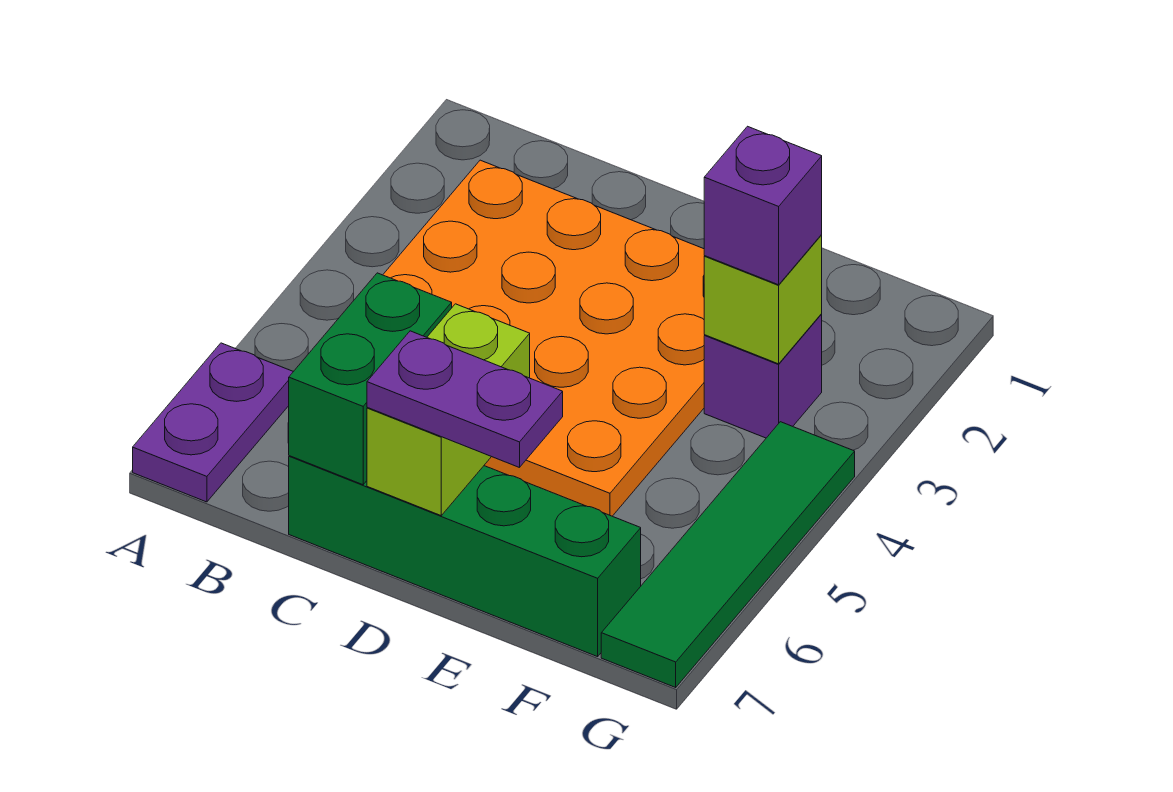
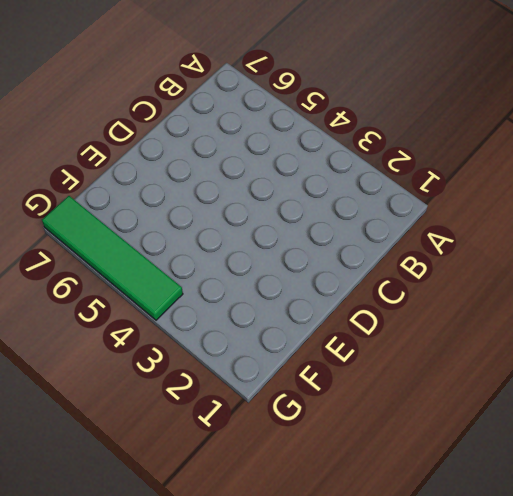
none -> purple plate A6:A7 level 1
none -> orange plate B2:E5 level 1

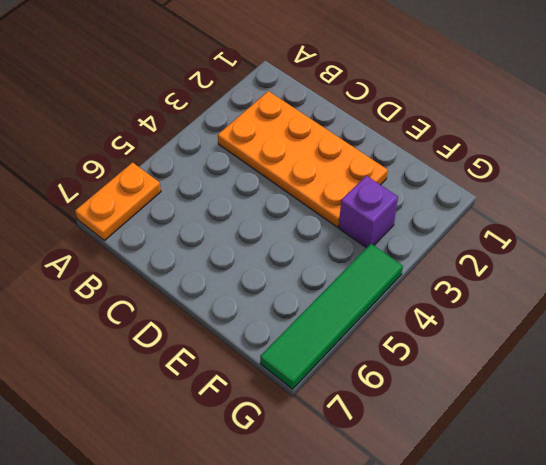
orange plate A6:A7 level 1 -> purple plate A6:A7 level 1
orange plate B2:E3 level 1 -> orange plate B2:E5 level 1
none -> green brick C7:F7 level 1
none -> green brick C6:C7 level 2

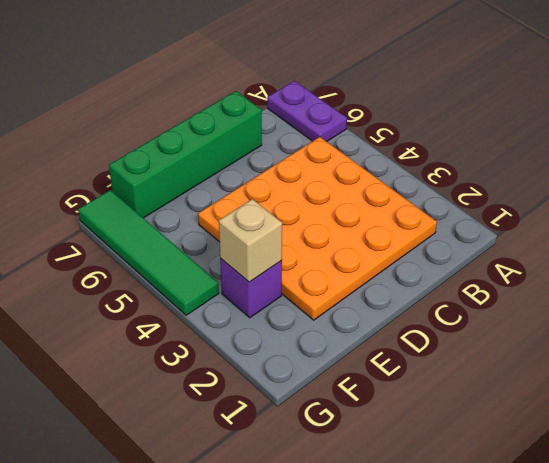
tan brick F3 level 2 -> lime brick F3 level 2
none -> green brick C6:C7 level 2
none -> lime brick D6:D7 level 2

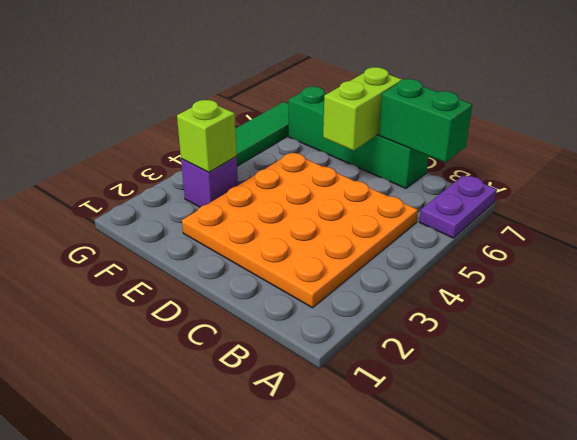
green brick B7:C7 level 2 -> green brick C6:C7 level 2
none -> purple plate D7:E7 level 3
none -> purple brick F3 level 3

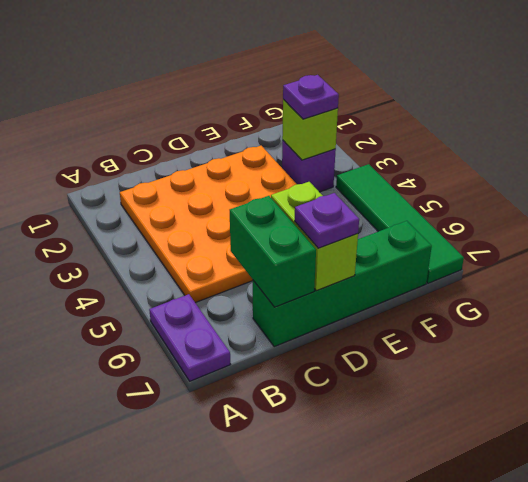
purple plate D7 level 3 -> purple plate D7:E7 level 3
purple plate F3 level 3 -> purple brick F3 level 3

